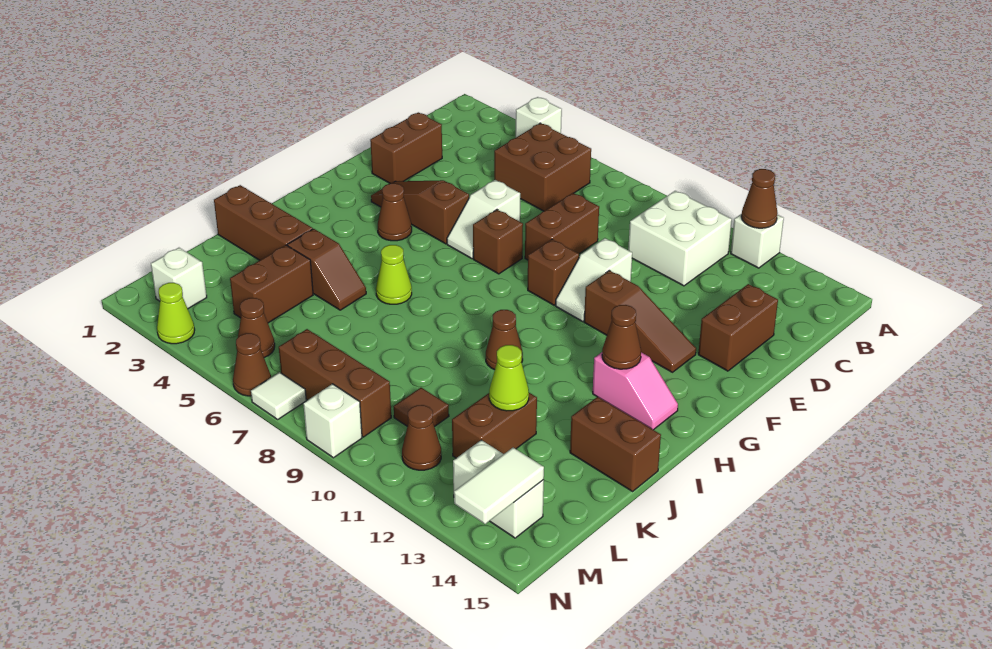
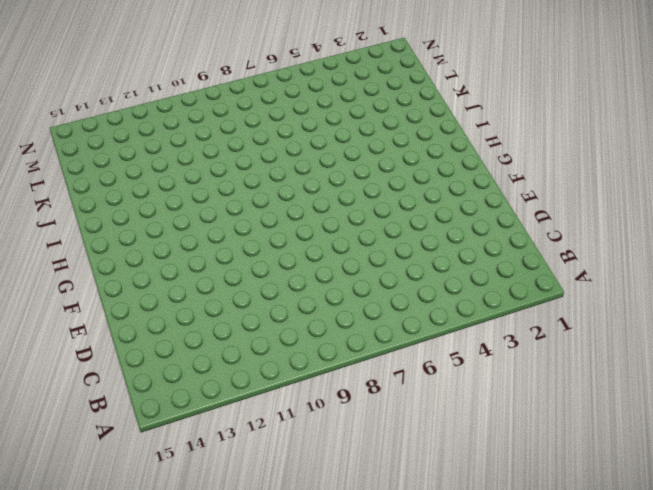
none -> white brick A4 level 1
none -> white brick A12 level 1
none -> brown brick B5:C6 level 1
none -> white brick B10:C11 level 1

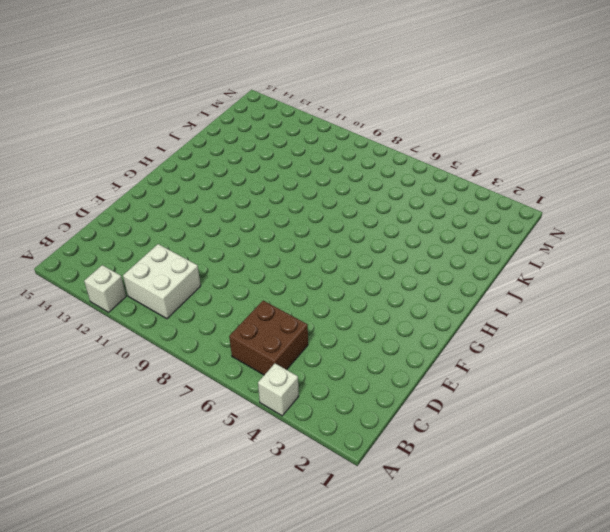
none -> brown brick D2:E2 level 1
none -> brown brick D8:E8 level 1
none -> brown brick D14:E14 level 1
none -> white slope E6:F6 level 1 top E

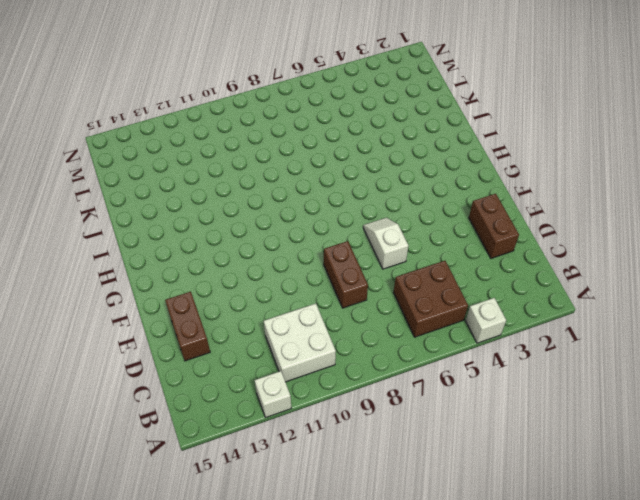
none -> white slope E10:F10 level 1 top E
none -> brown slope F3:F5 level 1 top 5
none -> brown brick F7 level 1
none -> brown brick F9 level 1

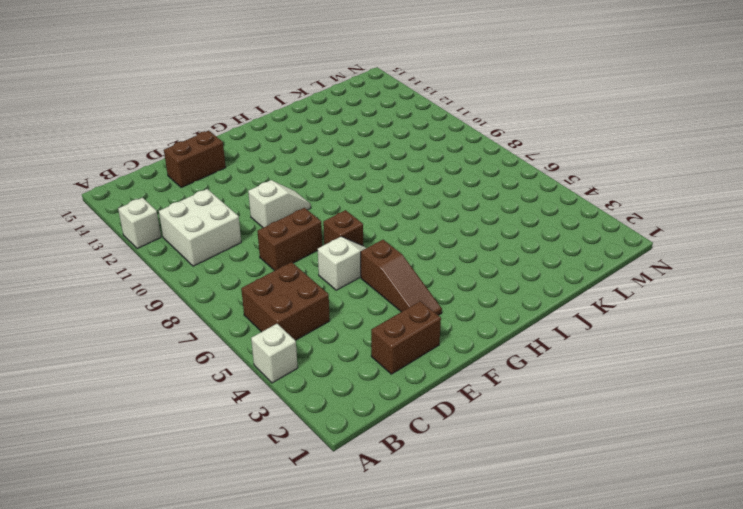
none -> brown brick F9 level 1
none -> brown slope F11:F13 level 1 top 11
none -> brown cone G4 level 1
none -> pink slope H13:H14 level 1 top 13

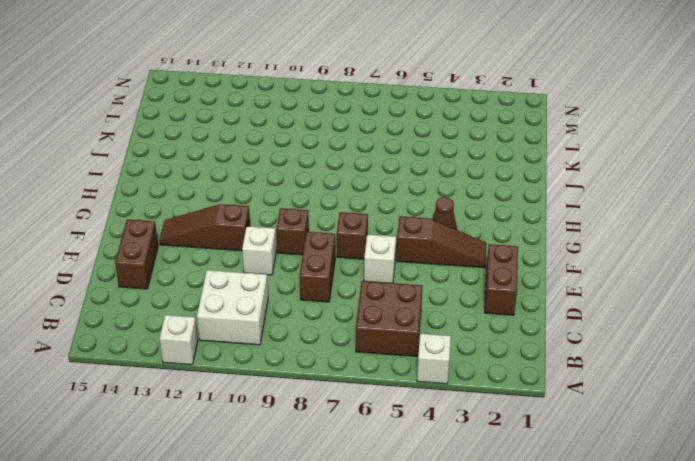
none -> pink slope H13:H14 level 1 top 13
none -> lime cone I6 level 1
none -> brown cone I10 level 1
none -> brown brick J1:J3 level 1

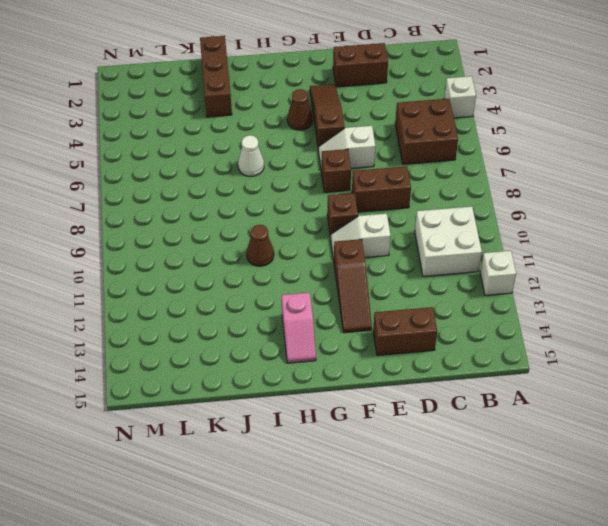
white cone I6 level 1 -> lime cone I6 level 1
none -> brown slope J4:J5 level 1 top 4
none -> brown brick J14:J15 level 1
none -> brown brick K4:L4 level 1
none -> brown brick K12:L12 level 1

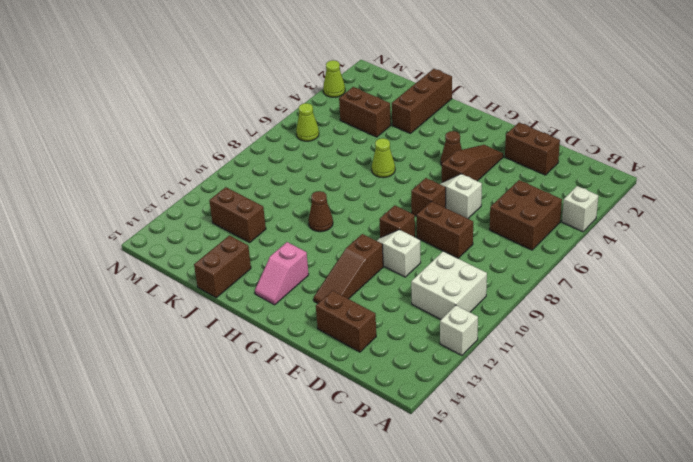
lime cone M6 level 1 -> lime cone K12 level 2
none -> brown slope J4:J5 level 1 top 4
none -> brown tile L10 level 1
none -> white brick M2 level 1
none -> brown cone M5 level 1

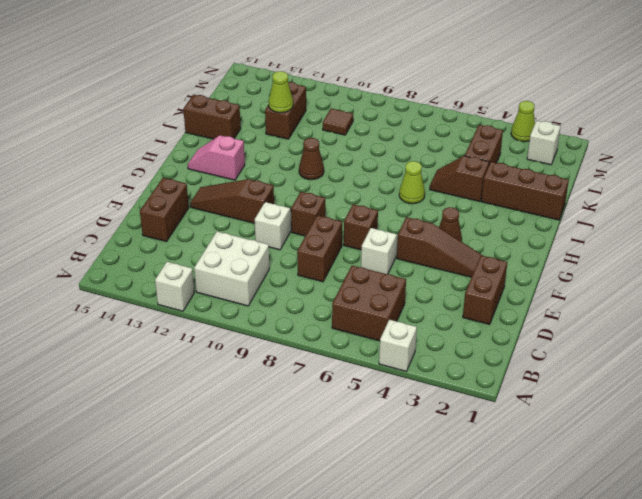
none -> brown cone M5 level 1
none -> brown brick M7:M9 level 1
none -> brown cone M11 level 1
none -> white brick M13:M14 level 1

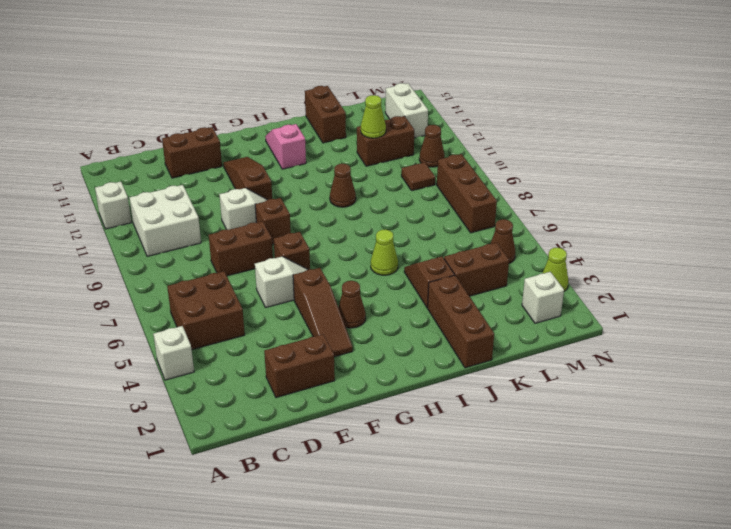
none -> brown cone N6 level 1
none -> white tile N7 level 1
none -> white brick N9 level 1
none -> brown cone A12 level 2

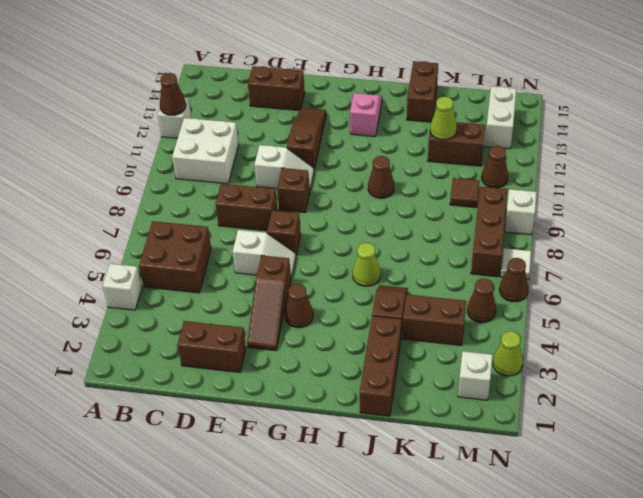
none -> brown cone H13 level 2
none -> white tile M14:N14 level 2

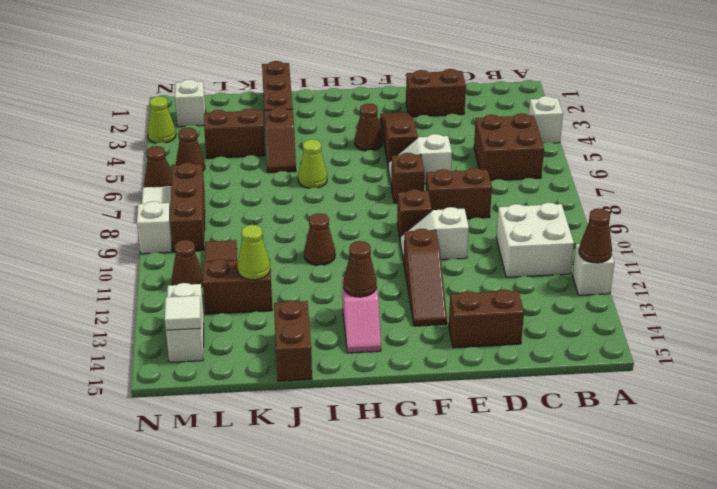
white tile M14 level 2 -> white tile M14:N14 level 2

